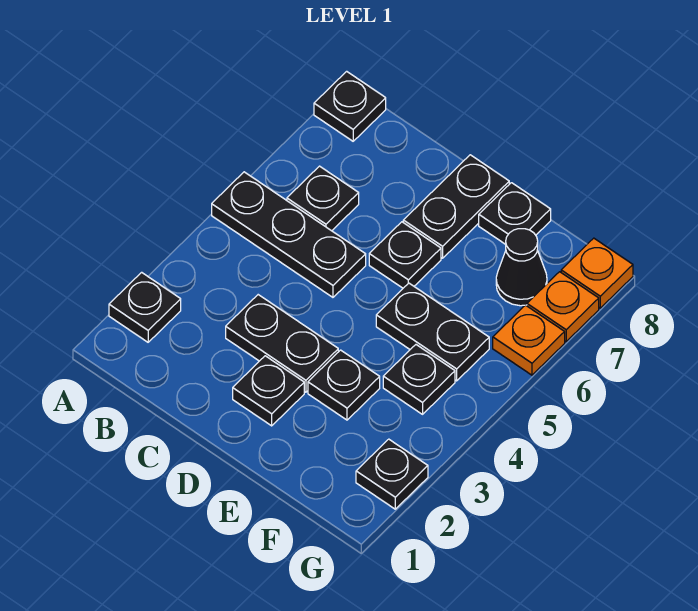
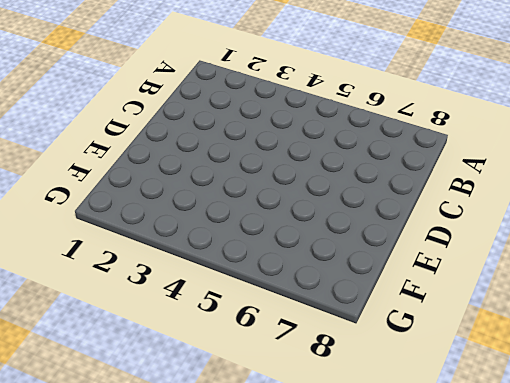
none -> black plate A2 level 1
none -> black plate A5:C5 level 1
none -> black plate A8 level 1

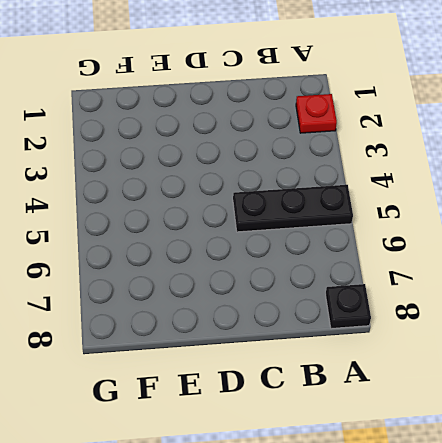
red plate A2 level 1 -> black plate A2 level 1
none -> black plate B6 level 1
none -> black plate C3:D3 level 1
none -> black plate D2 level 1

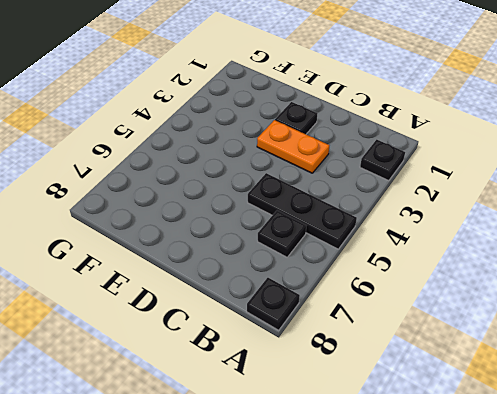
orange plate C3:D3 level 1 -> black plate C3:D3 level 1
none -> black plate D6 level 1
none -> black plate D7:D8 level 1
none -> black plate E3 level 1

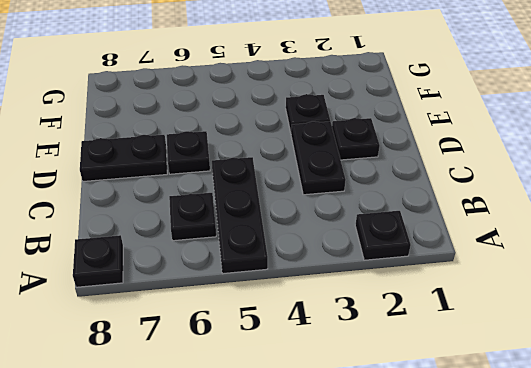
none -> black plate E5:F5 level 1
none -> black plate E8 level 1
none -> black plate F4 level 1

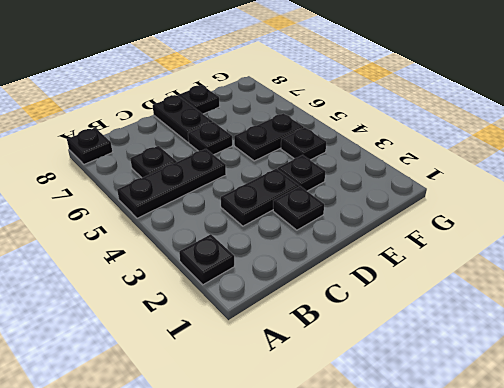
none -> black cone F7 level 1
none -> black plate G2 level 1
none -> orange plate G6 level 1

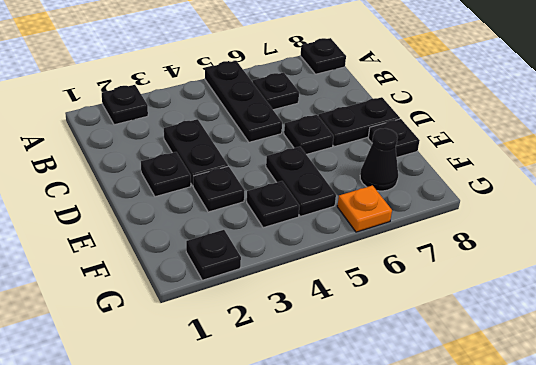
none -> orange plate G7 level 1
none -> orange plate G8 level 1

